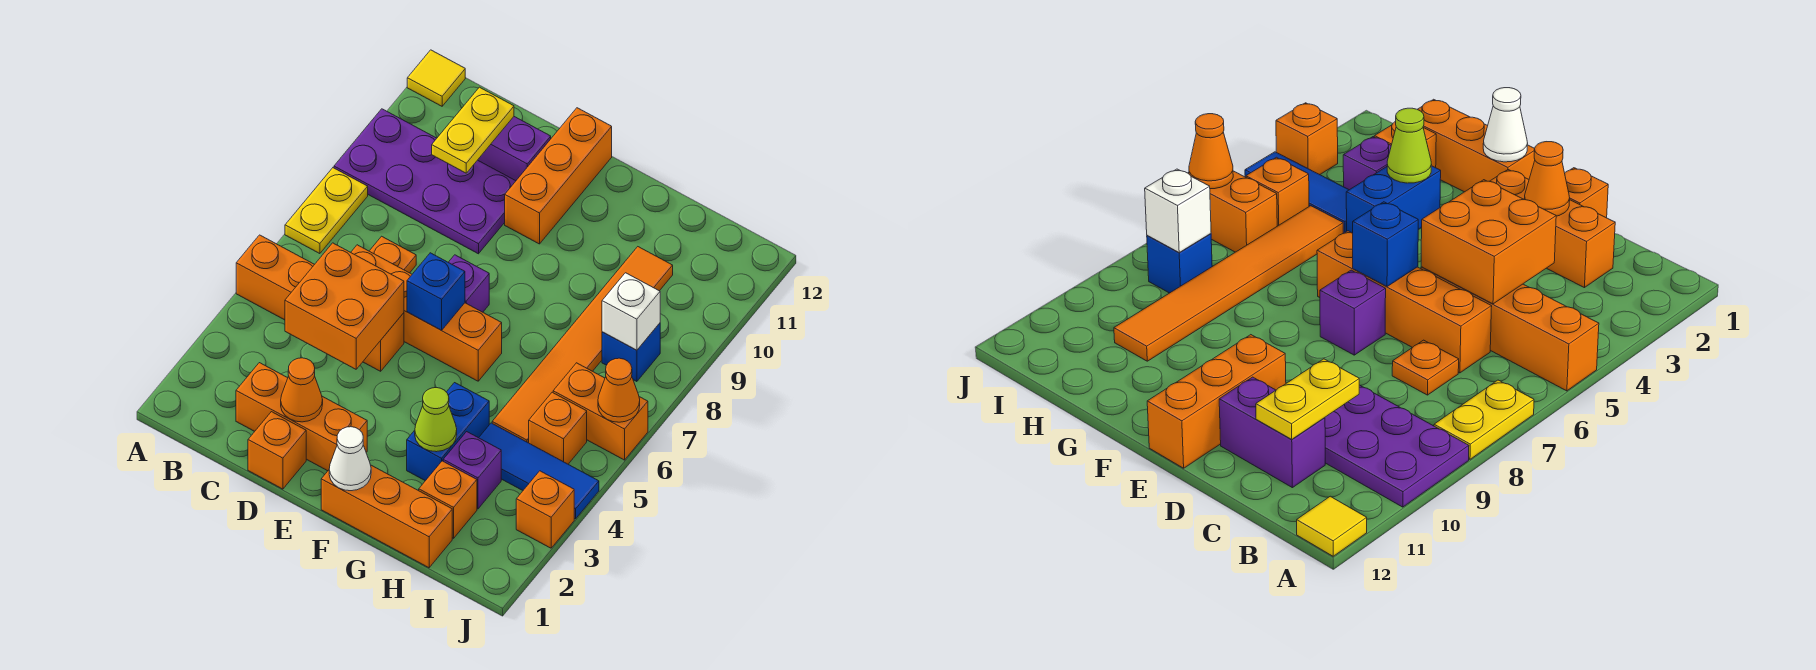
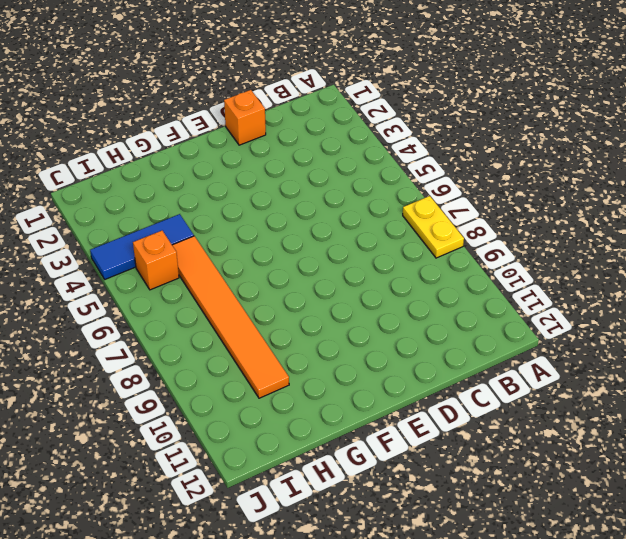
none -> orange brick A5:D5 level 1
none -> purple plate A9:D10 level 1
none -> yellow tile A12 level 1

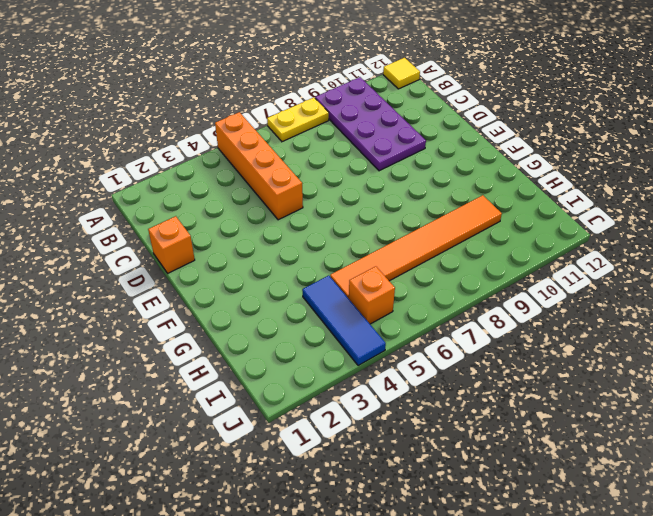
none -> orange brick C2:E2 level 1
none -> orange brick C6:F6 level 1
none -> orange plate C7 level 1

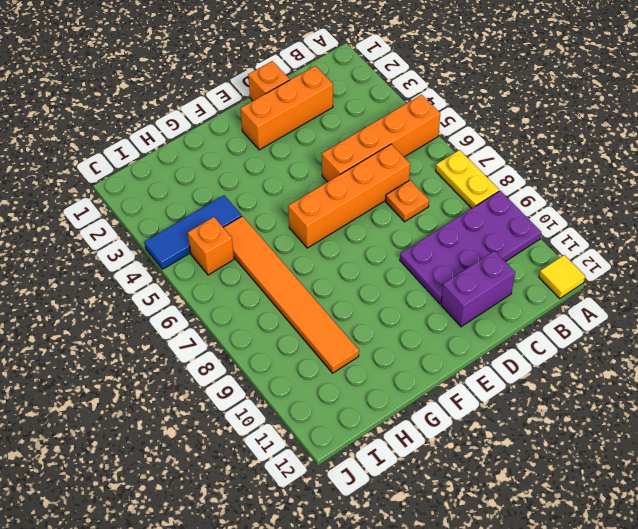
none -> purple brick E7 level 1
none -> orange brick E10:E12 level 1
none -> orange brick F1:H1 level 1

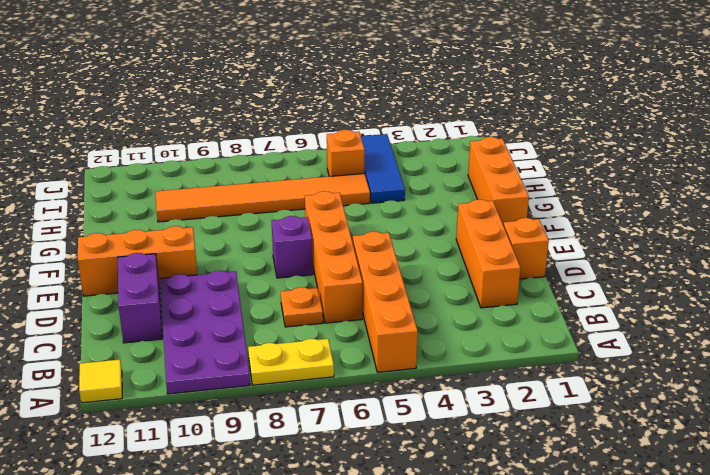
none -> blue brick G3:G4 level 1
none -> orange brick H2 level 1
none -> purple brick H3 level 1

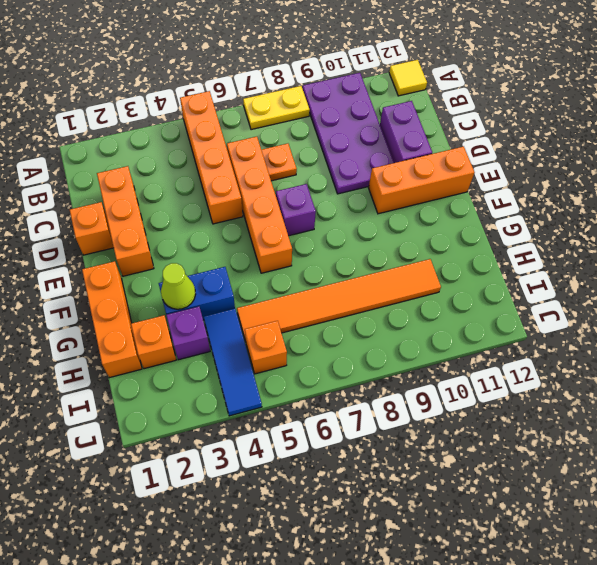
none -> orange brick I6:J6 level 1
none -> blue brick I8 level 1
none -> orange brick J3 level 1

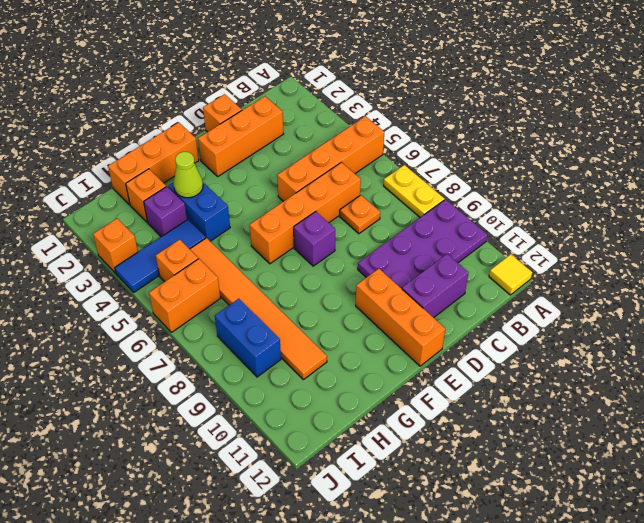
blue brick I8:I9 level 1 -> blue brick I8 level 1
none -> orange brick C4:D5 level 2
none -> yellow plate C10:C11 level 2
none -> orange cone D2 level 2

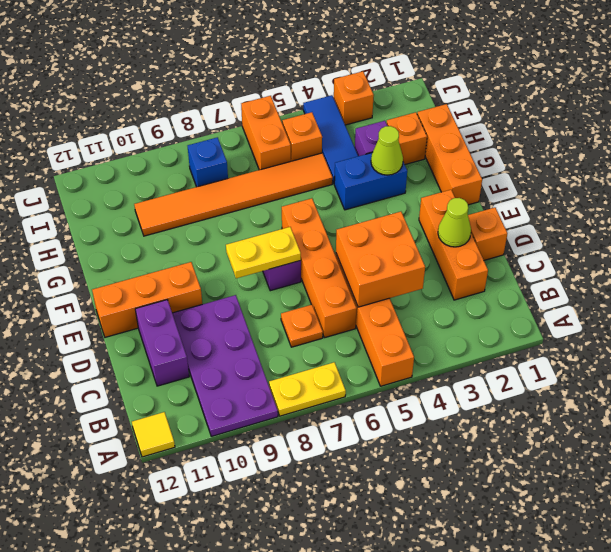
lime cone D2 level 2 -> orange cone D2 level 2
yellow plate E7:E8 level 2 -> yellow plate C10:C11 level 2
none -> blue brick E6 level 2
none -> white cone F1 level 2
none -> white brick I8 level 2

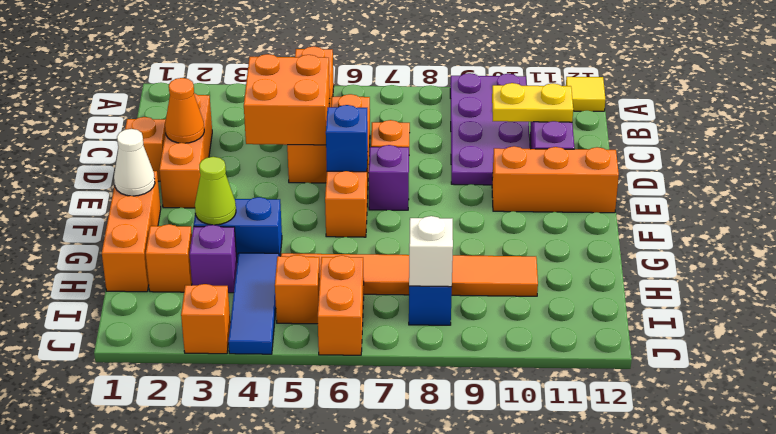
none -> yellow plate A7:A8 level 1
none -> orange cone J6 level 2

